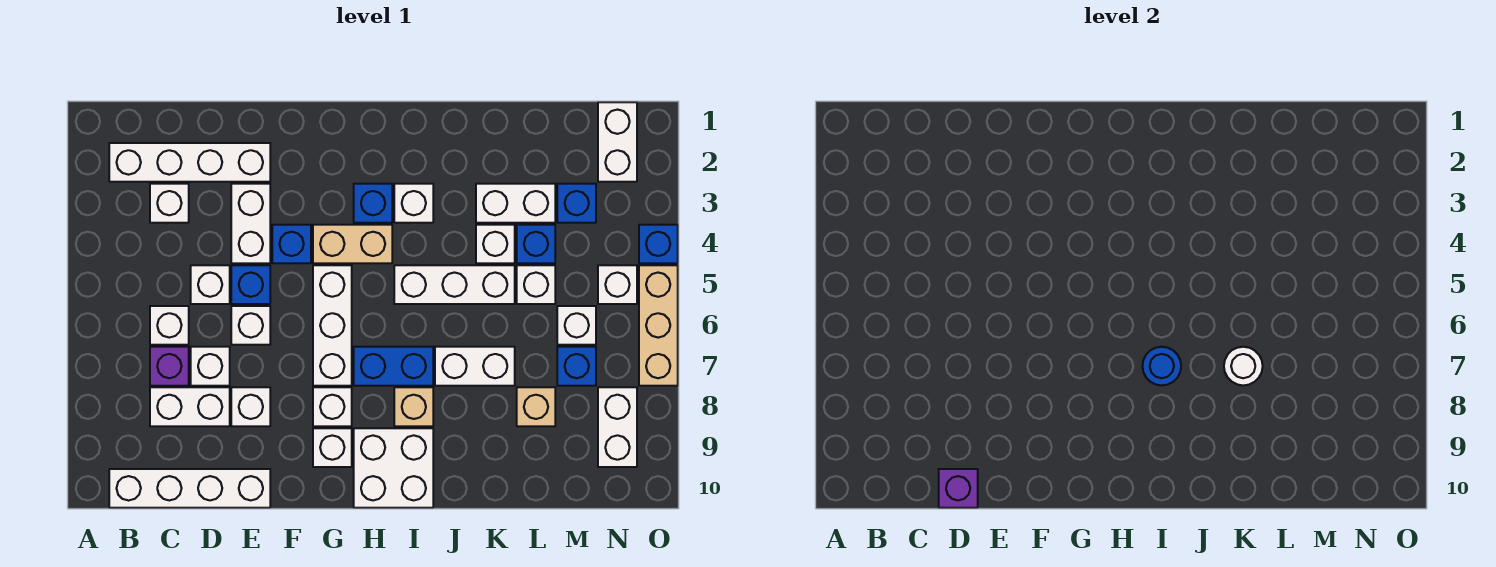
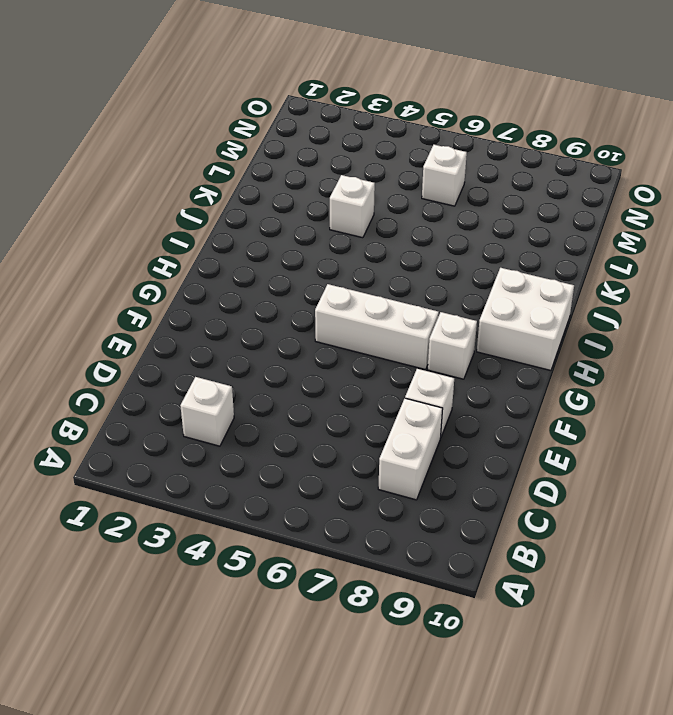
none -> white brick B2:E2 level 1
none -> white brick B10:E10 level 1
none -> white brick C6 level 1
none -> purple brick C7 level 1

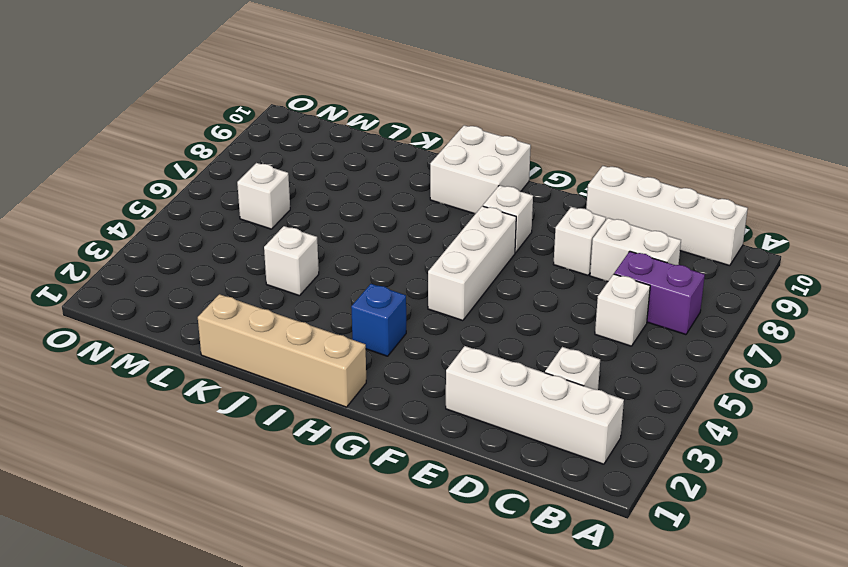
purple brick B7:C7 level 1 -> purple brick C7 level 1
tan brick H1:K1 level 1 -> none
none -> white brick D5 level 1
none -> white brick D7 level 1
none -> white brick E3:E4 level 1
none -> blue brick E5 level 1

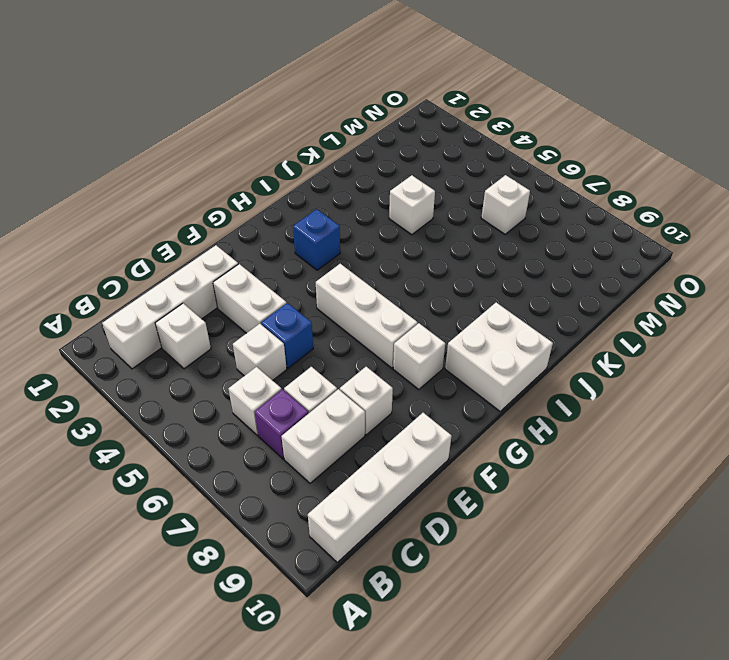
none -> white brick E6 level 1
none -> blue brick F4 level 1
none -> tan brick G4:H4 level 1
none -> white brick G9 level 1

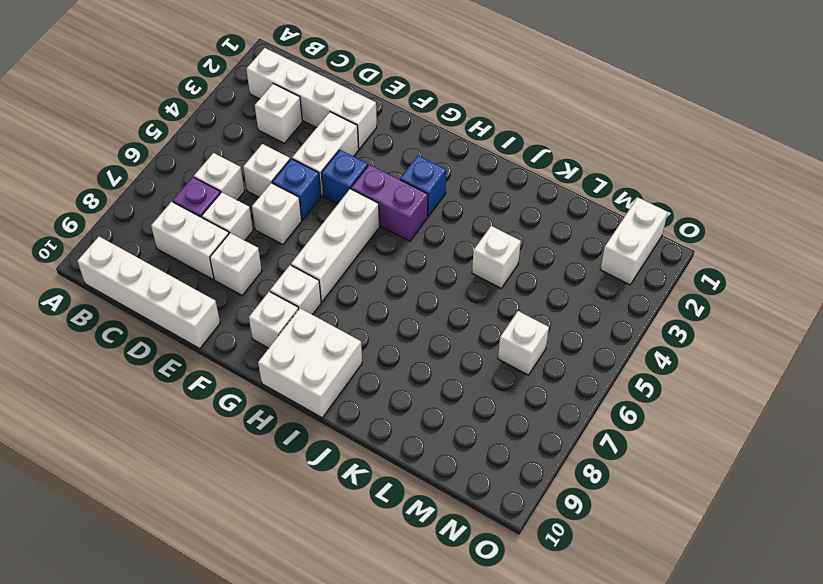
purple brick G4:H4 level 1 -> tan brick G4:H4 level 1
none -> blue brick H7:I7 level 1
none -> white brick I3 level 1
none -> white brick I5:K5 level 1
none -> tan brick I8 level 1

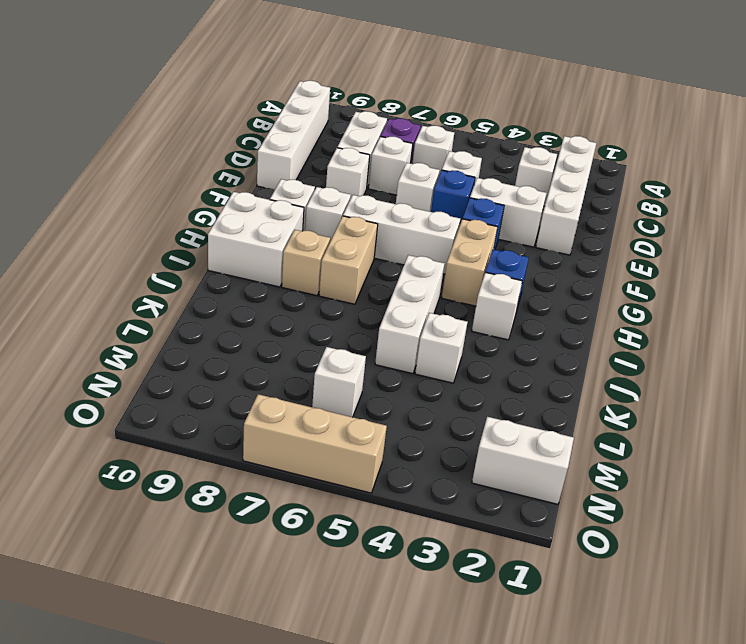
tan brick H7:I7 level 1 -> blue brick H7:I7 level 1
none -> white brick J7:K7 level 1
none -> white brick K3:L3 level 1
none -> blue brick L4 level 1
none -> white brick L5 level 1

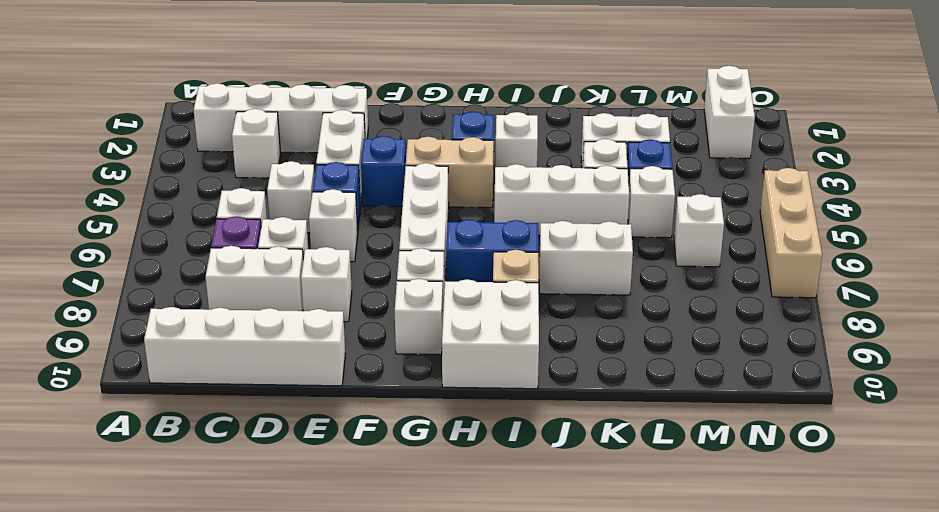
none -> tan brick L8 level 1
none -> blue brick M3 level 1
none -> blue brick M7 level 1
none -> white brick N5 level 1

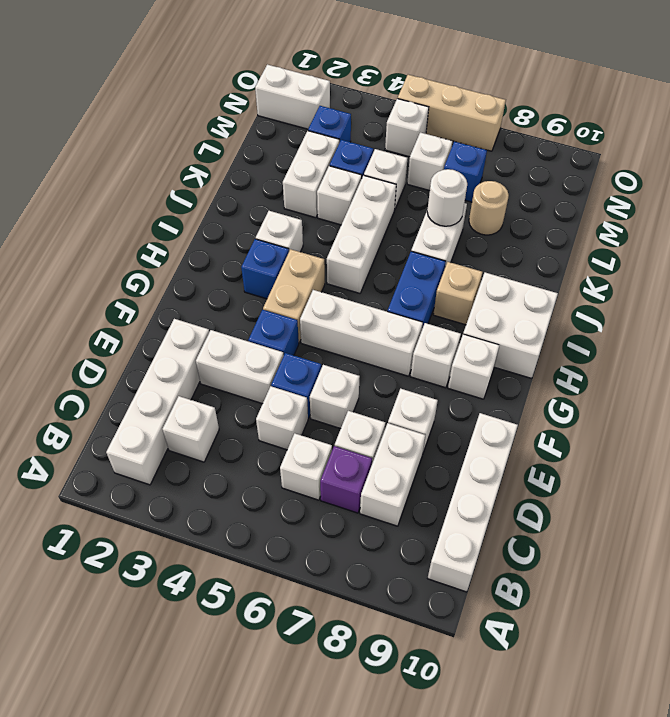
tan round brick L8 level 1 -> tan brick L8 level 1
none -> white brick N8:N9 level 1
none -> blue brick O4 level 1
none -> purple brick D10 level 2
none -> blue round brick I7 level 2

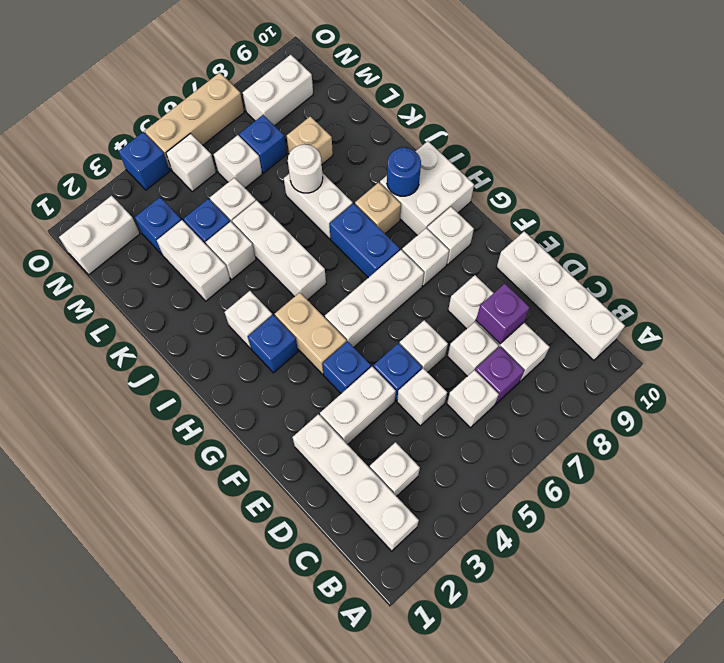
purple brick D8 level 2 -> purple brick D10 level 2
blue round brick I9 level 2 -> blue round brick I7 level 2

